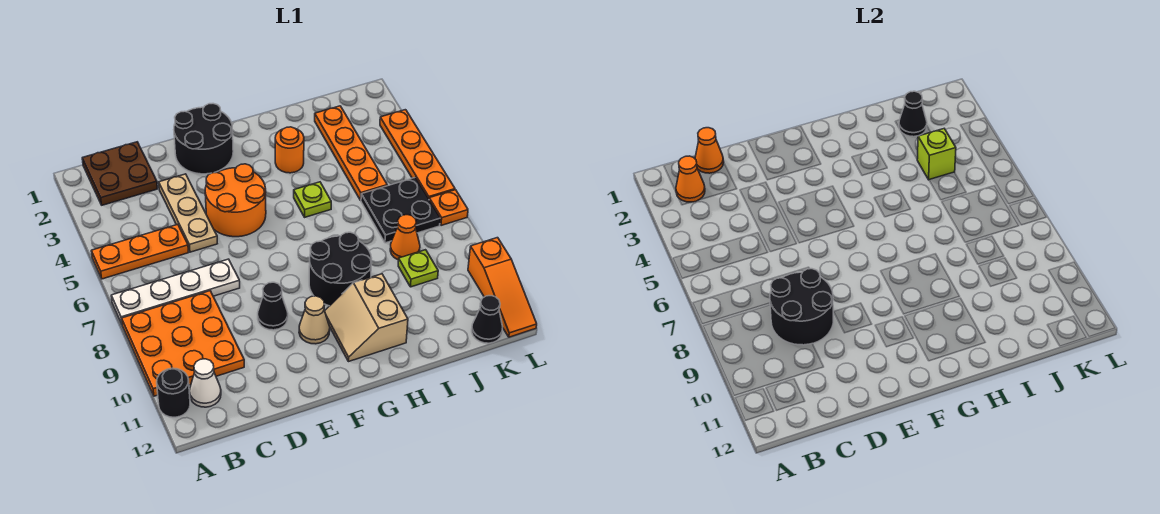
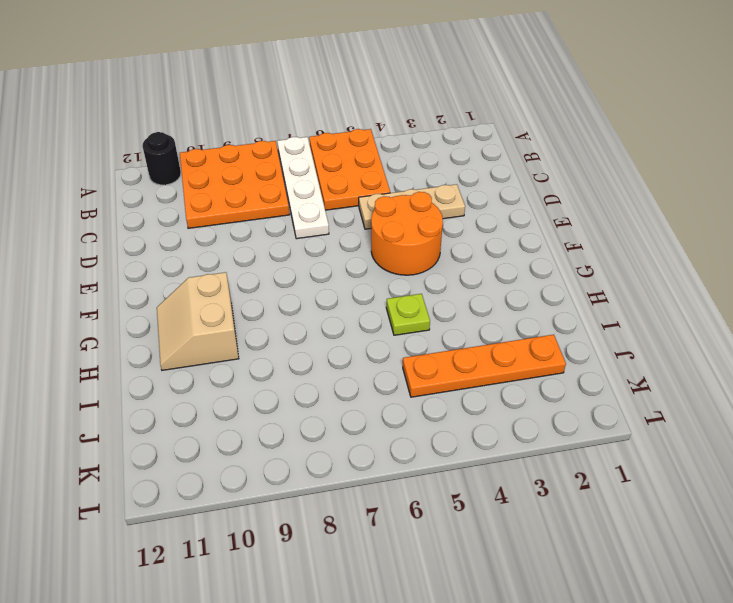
orange plate A5:C6 level 1 -> orange plate A5:C5 level 1
tan slope G10:H11 level 1 top 10 -> tan slope G10:H11 level 1 top H
none -> brown plate B1:C2 level 1
none -> white cone B11 level 1
none -> black round brick E1:F2 level 1

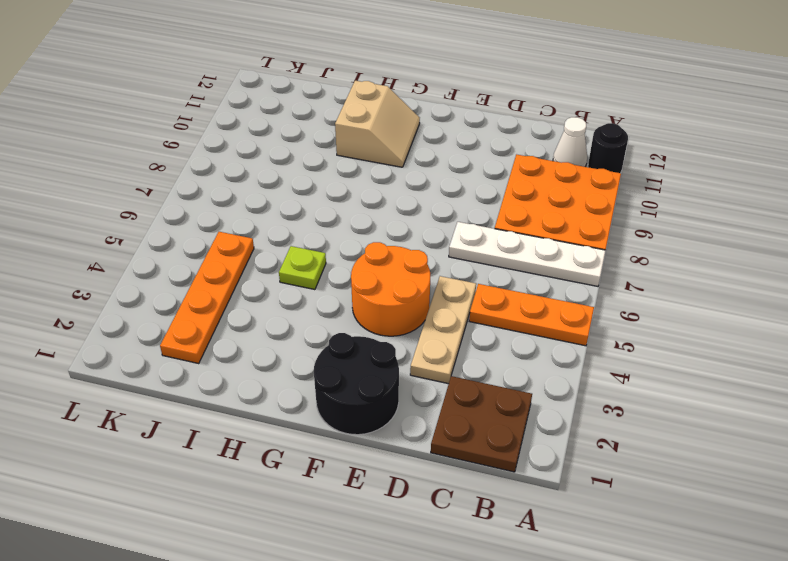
none -> black cone E9 level 1
none -> tan cone F10 level 1
none -> black round brick G8:H9 level 1

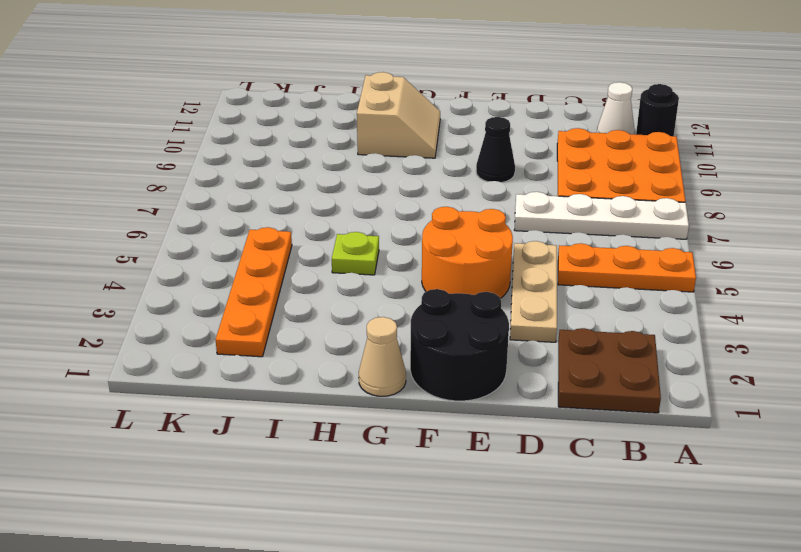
tan cone G1 level 1 -> tan cone F10 level 1
none -> black round brick G8:H9 level 1
none -> orange round brick H3 level 1
none -> black plate J6:K7 level 1

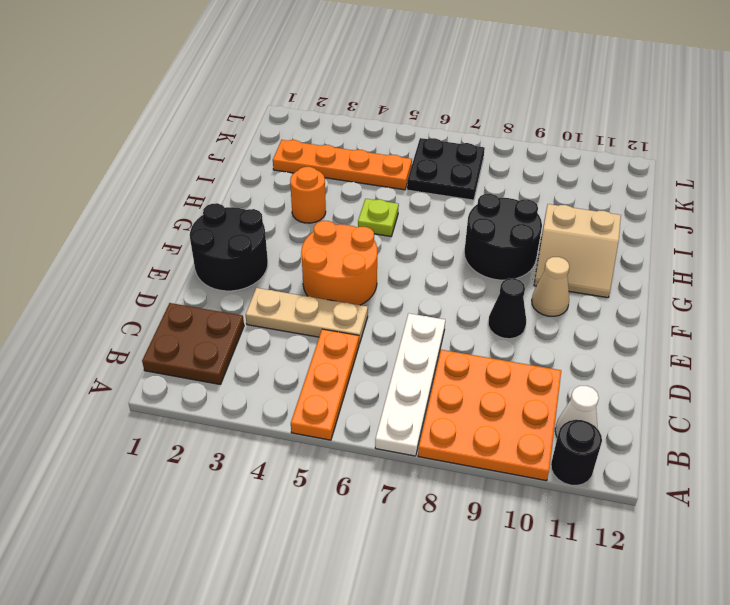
none -> orange cone J8 level 1
none -> lime plate J9 level 1
none -> black cone K12 level 1

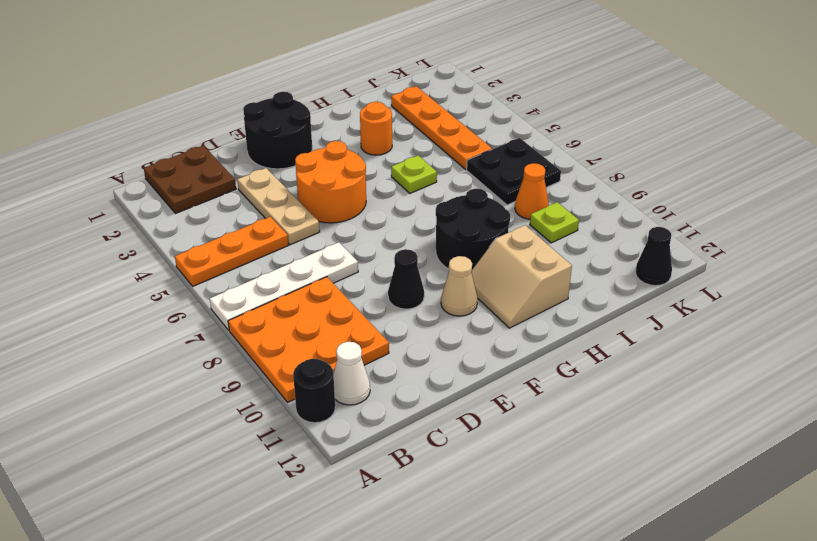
none -> orange plate L3:L6 level 1
none -> orange plate L7 level 1
none -> orange slope L10:L12 level 1 top 10

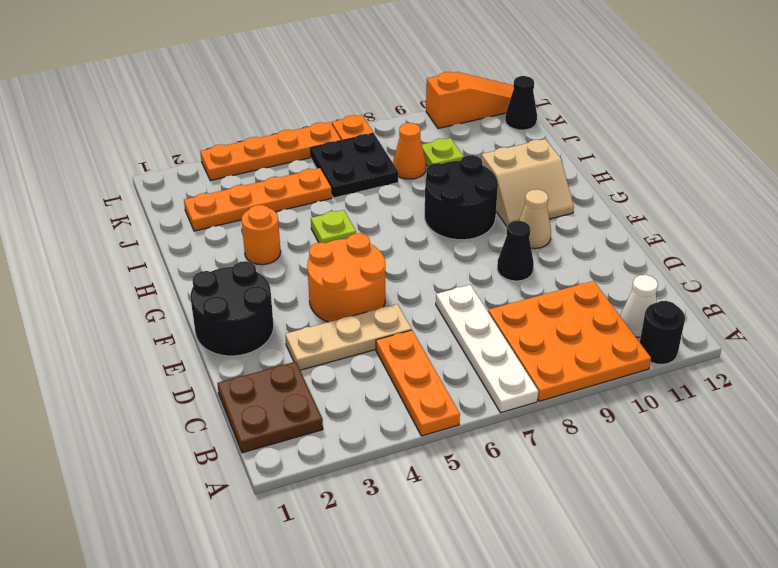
none -> orange cone B2 level 2
none -> orange cone C1 level 2
none -> black round brick C8:D9 level 2

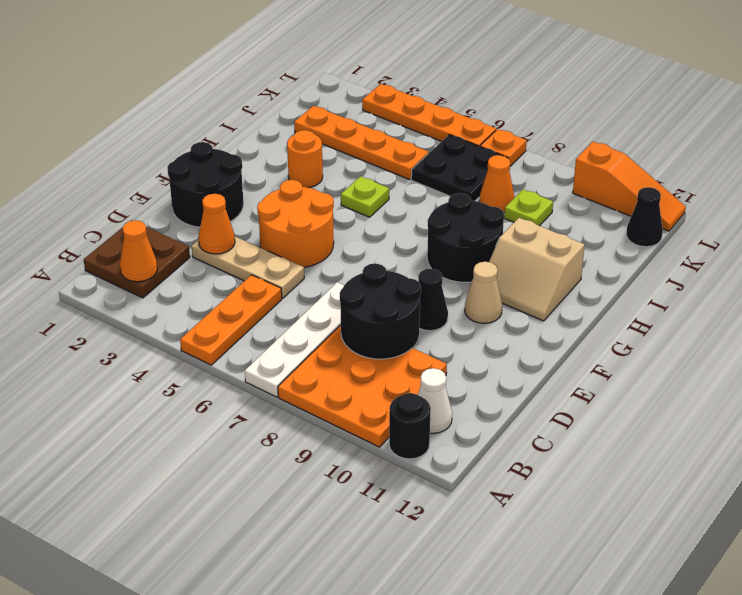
orange cone D3 level 2 -> orange cone C1 level 2
none -> black cone J2 level 2
none -> lime brick J4 level 2

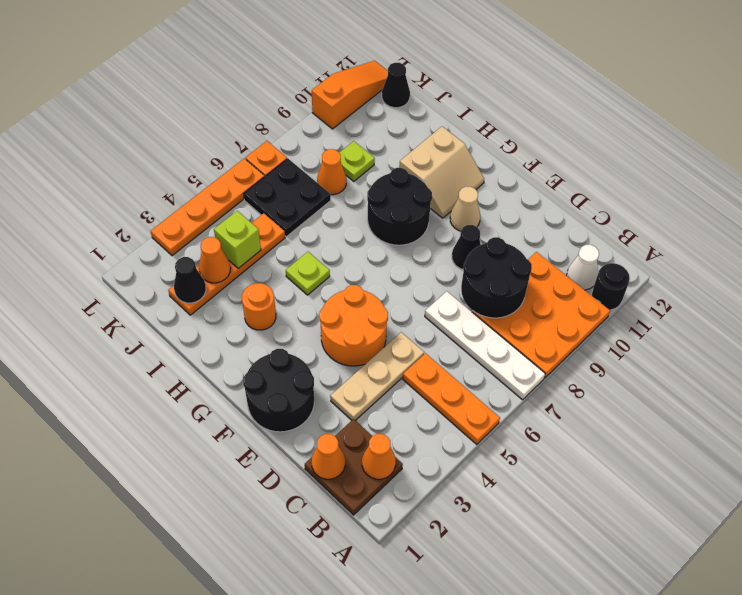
orange cone J3 level 2 -> none

